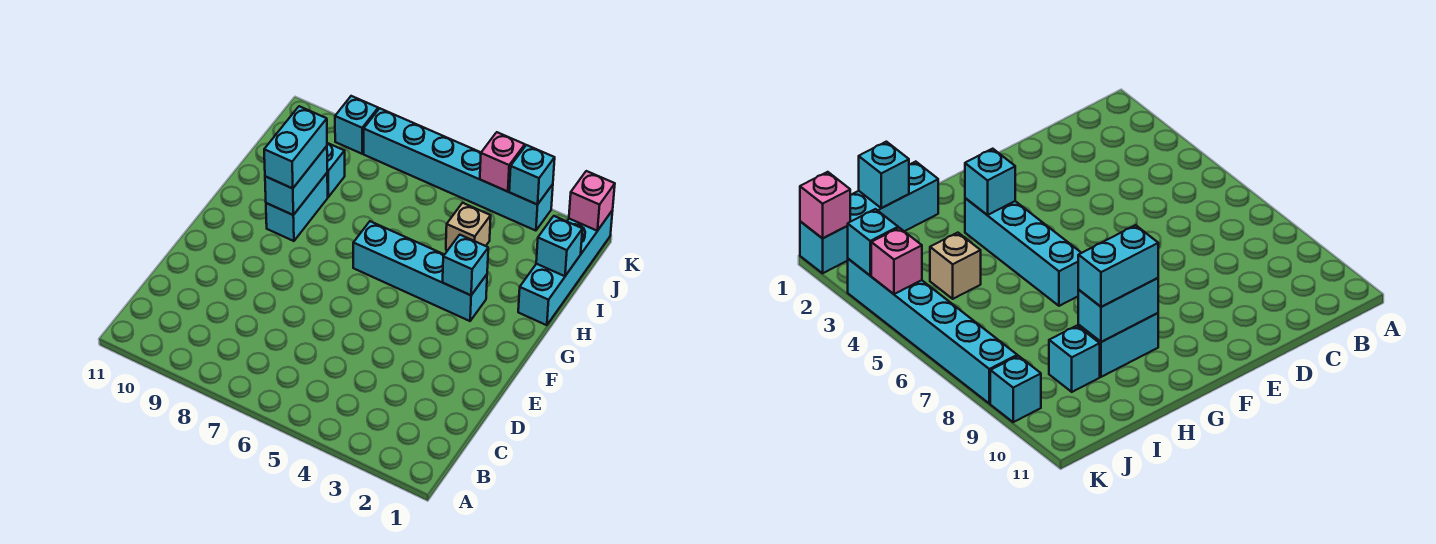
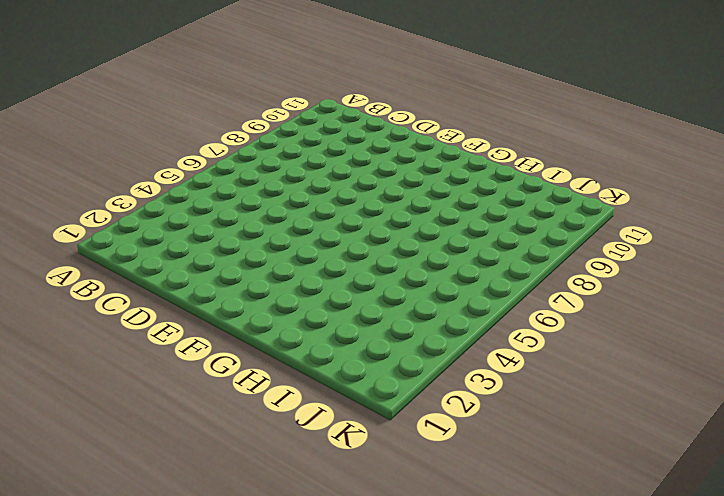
none -> cyan brick G3:G6 level 1
none -> cyan brick G9:H9 level 1
none -> cyan brick H1:K1 level 1

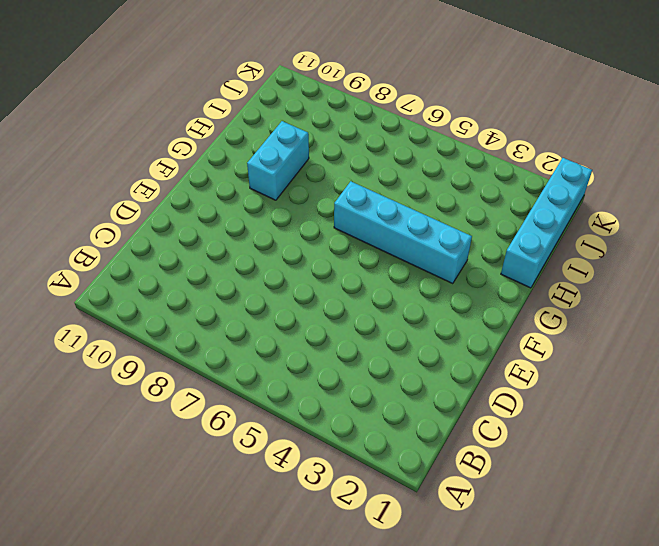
none -> tan brick I4 level 1
none -> cyan brick I9 level 1
none -> cyan brick K3:K8 level 1

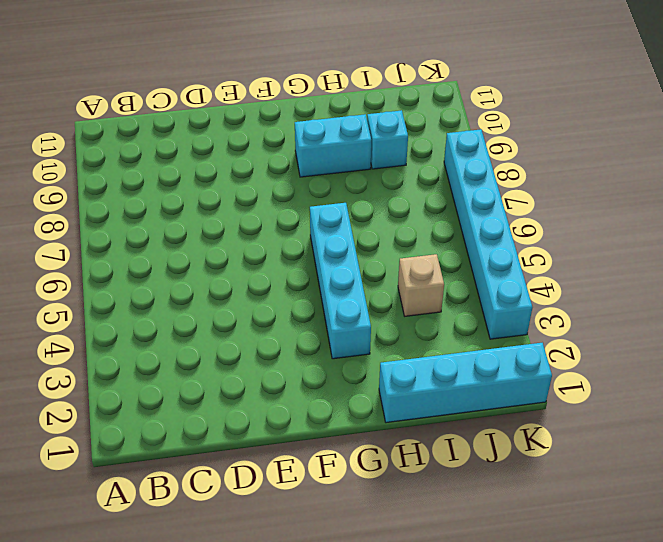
none -> cyan brick K9 level 1
none -> cyan brick G3 level 2
none -> cyan brick G9:H9 level 2

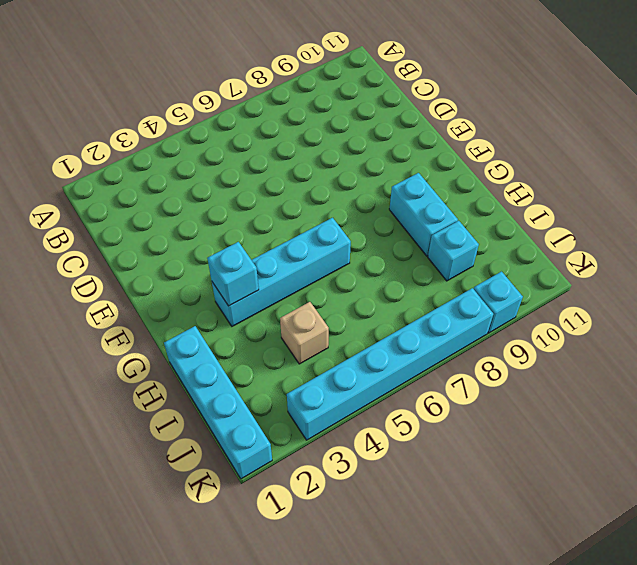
none -> cyan brick G9:H9 level 2
none -> cyan brick I1 level 2
none -> pink brick K1 level 2

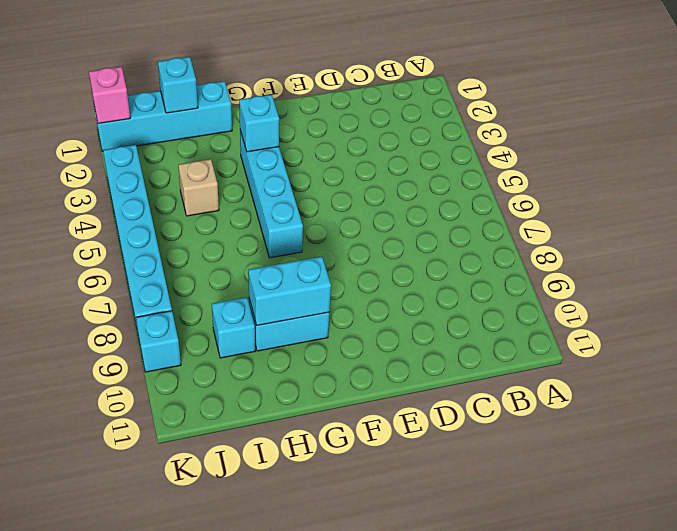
none -> cyan brick K3 level 2
none -> pink brick K4 level 2
none -> cyan brick G9:H9 level 3

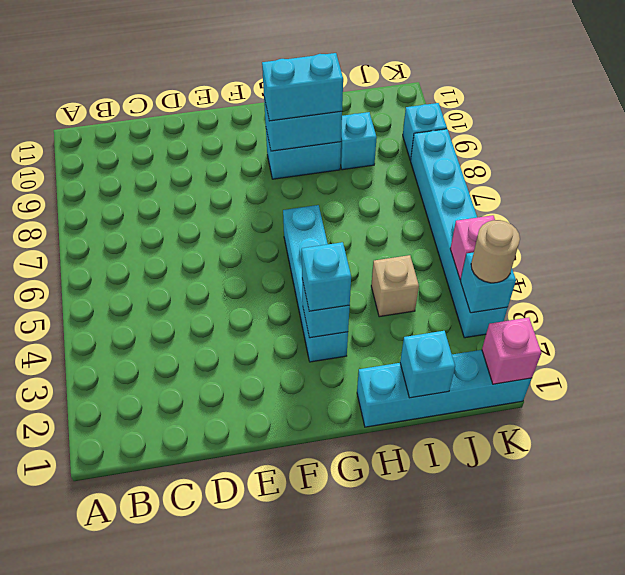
cyan brick G3 level 3 -> none
tan round brick K3 level 3 -> none

